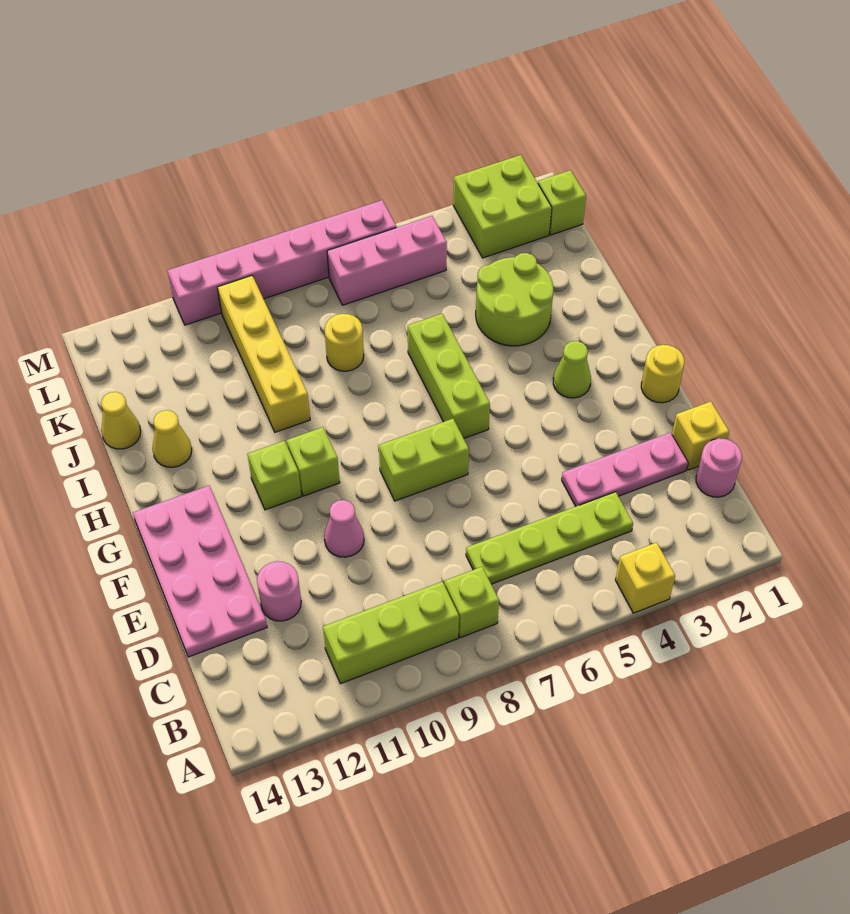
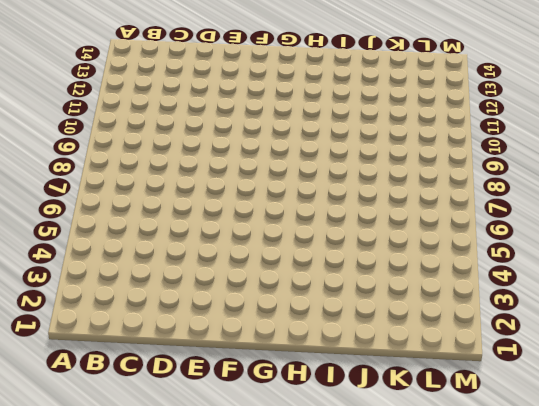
none -> yellow brick A4 level 1
none -> lime brick B8 level 1
none -> lime brick B9:B11 level 1

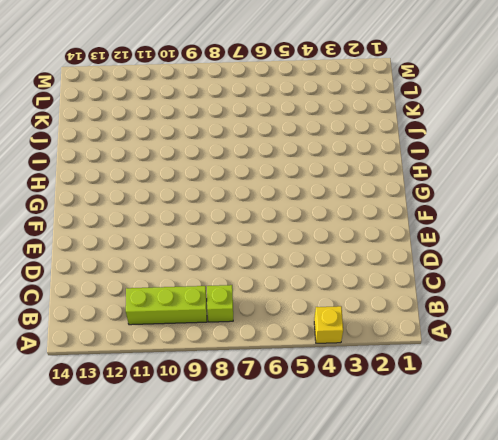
none -> pink round brick C1 level 1
none -> lime plate C4:C7 level 1
none -> yellow brick D1 level 1

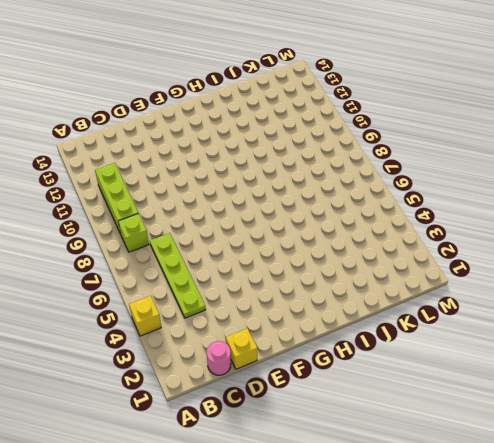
none -> pink plate D2:D4 level 1
none -> pink round brick D12 level 1
none -> pink plate D13:G14 level 1

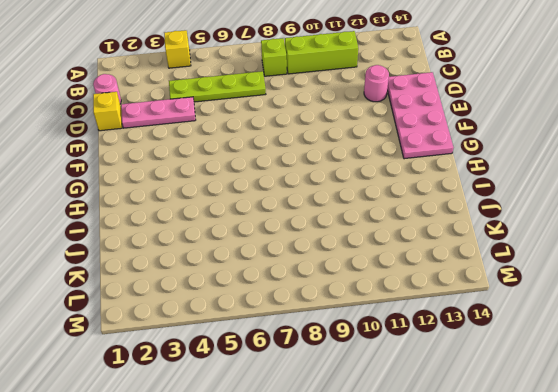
none -> pink cone E10 level 1
none -> yellow round brick F1 level 1
none -> lime brick F7:F8 level 1

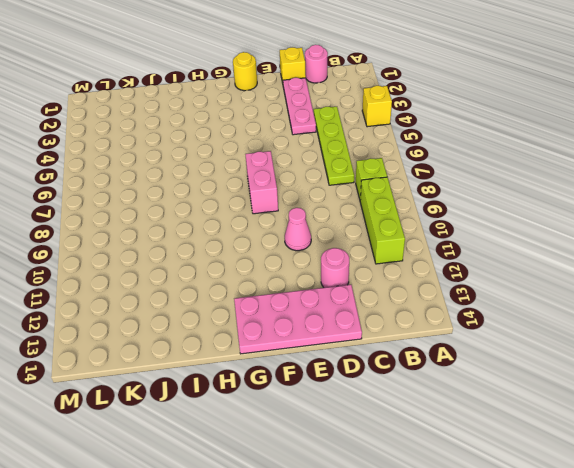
pink brick F7:F8 level 1 -> lime brick F7:F8 level 1
none -> lime cone G3 level 1
none -> lime brick G6:I6 level 1
none -> lime brick G10 level 1

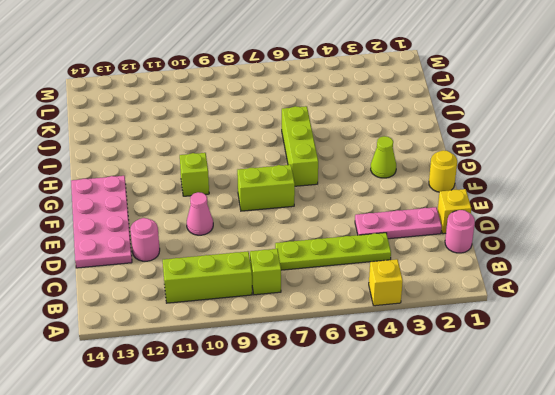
none -> lime brick G11 level 1
none -> lime round brick I3:J4 level 1
none -> yellow brick I10:L10 level 1

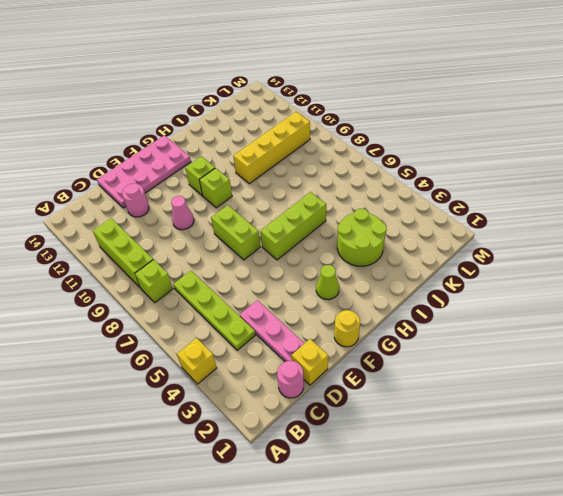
none -> yellow cone I13 level 1
none -> yellow round brick J8 level 1
none -> yellow cone J14 level 1

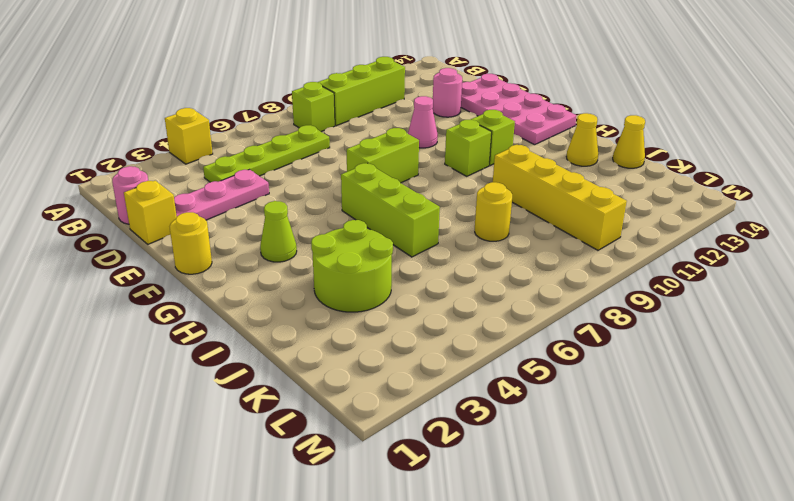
none -> lime brick L1 level 1
none -> lime brick L2:M3 level 1
none -> pink brick L5:L7 level 1

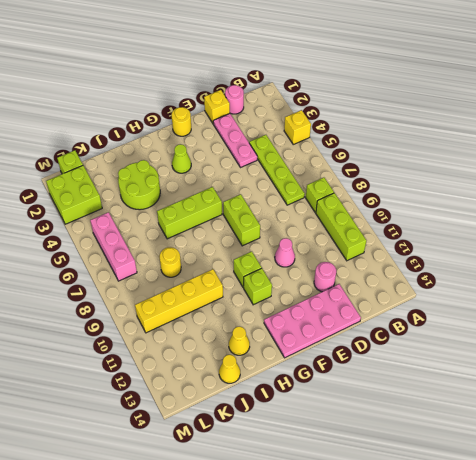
none -> pink brick M6:M11 level 1

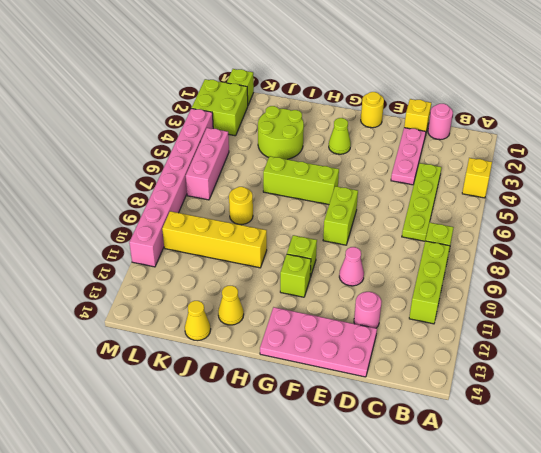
pink brick M4:M11 level 1 -> pink brick M6:M11 level 1

